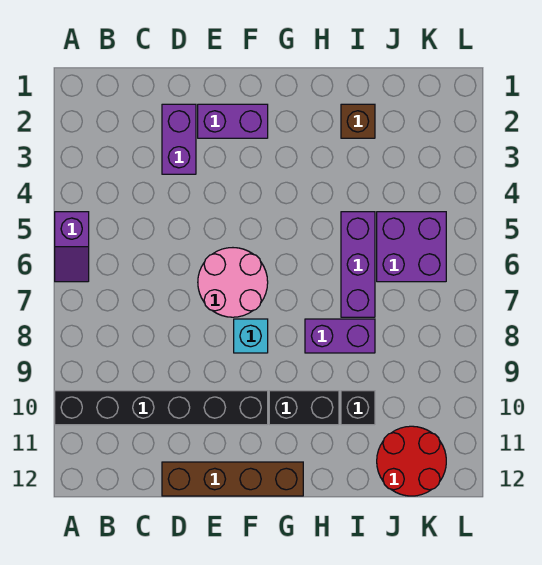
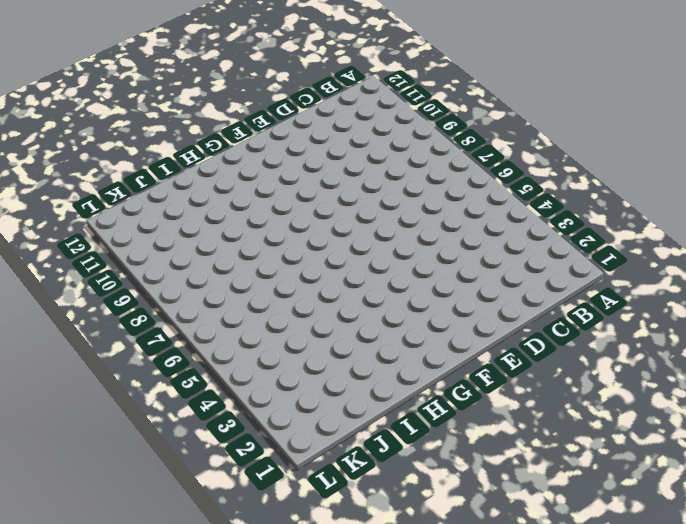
none -> purple slope A5:A6 level 1 top 5
none -> black brick A10:F10 level 1
none -> purple brick D2:D3 level 1

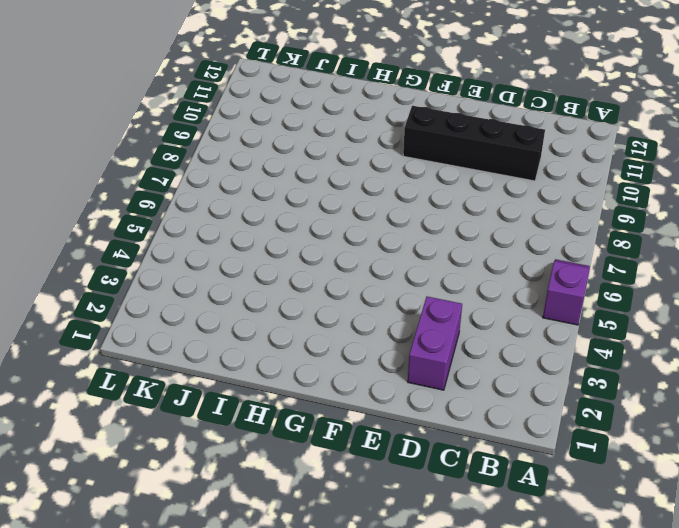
black brick C10:F10 level 1 -> black brick A10:F10 level 1
none -> brown brick D12:G12 level 1
none -> purple brick E2:F2 level 1
none -> pink round brick E6:F7 level 1

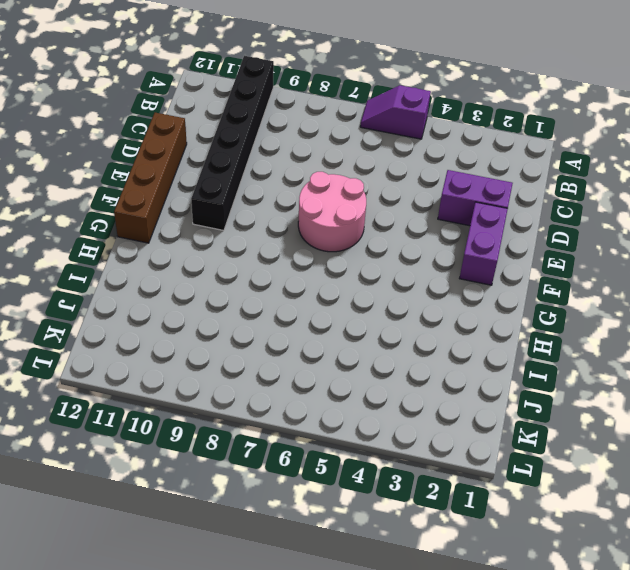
none -> cyan brick F8 level 1
none -> black brick G10:H10 level 1
none -> purple brick H8:I8 level 1

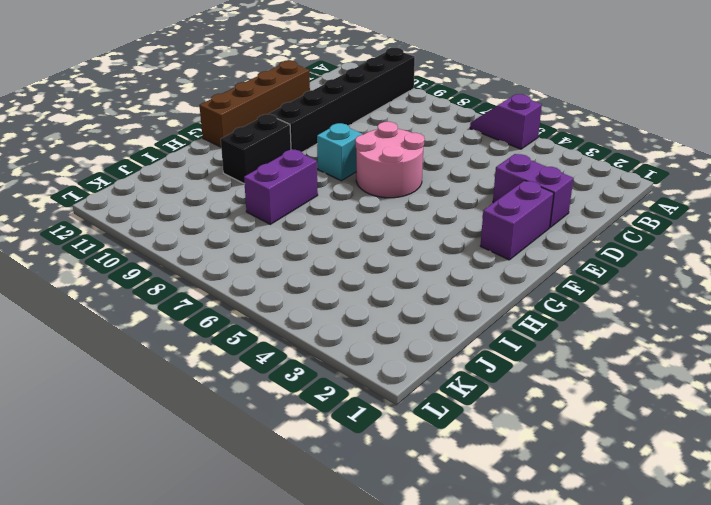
none -> brown brick I2 level 1
none -> purple brick I5:I7 level 1
none -> black brick I10 level 1

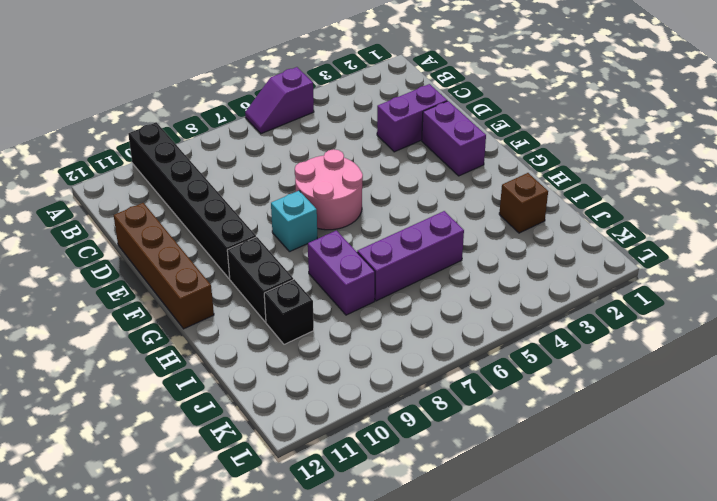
none -> purple brick J5:K6 level 1
none -> red round brick J11:K12 level 1

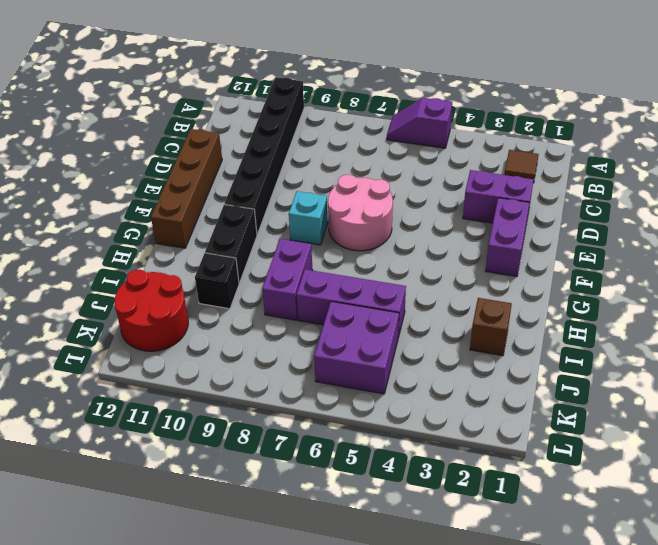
brown tile B2 level 1 -> none

